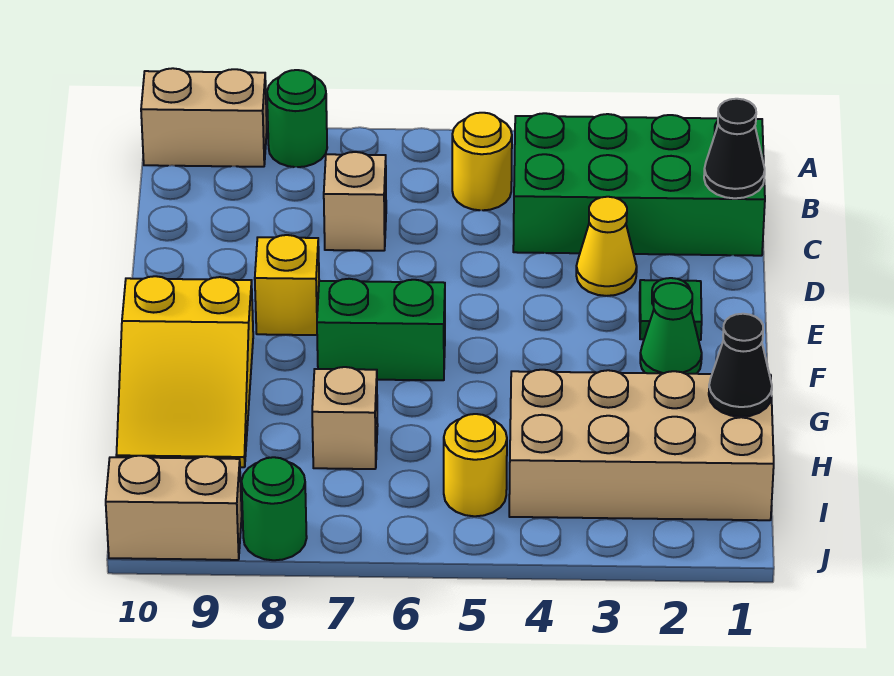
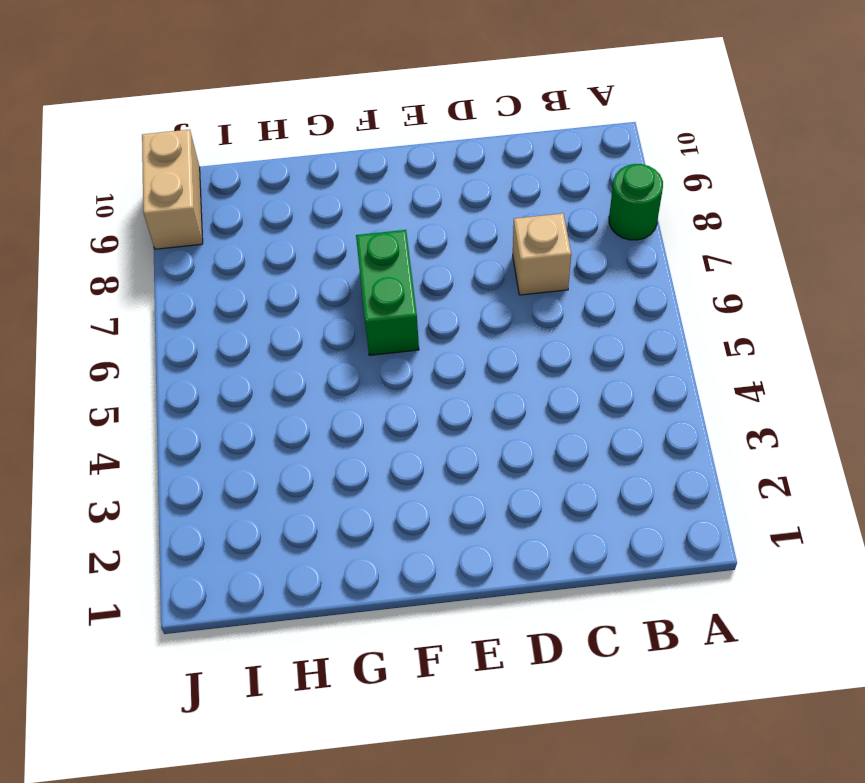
none -> tan brick A9:A10 level 1
none -> green brick B1:C4 level 1
none -> yellow round brick B5 level 1

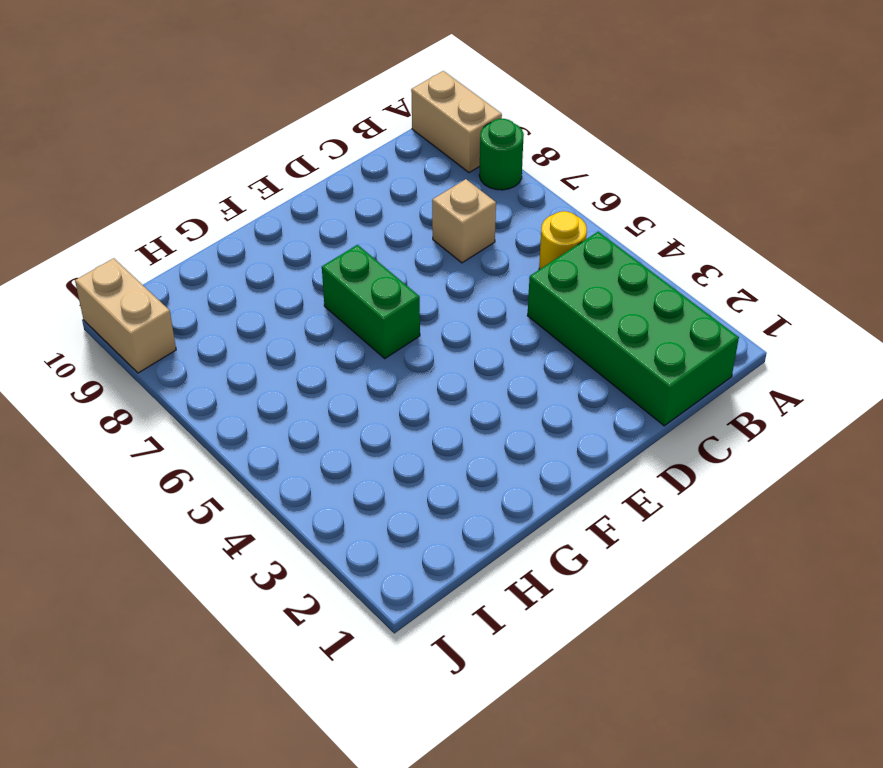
none -> yellow cone D3 level 1
none -> green plate E2 level 1
none -> yellow brick E8 level 1

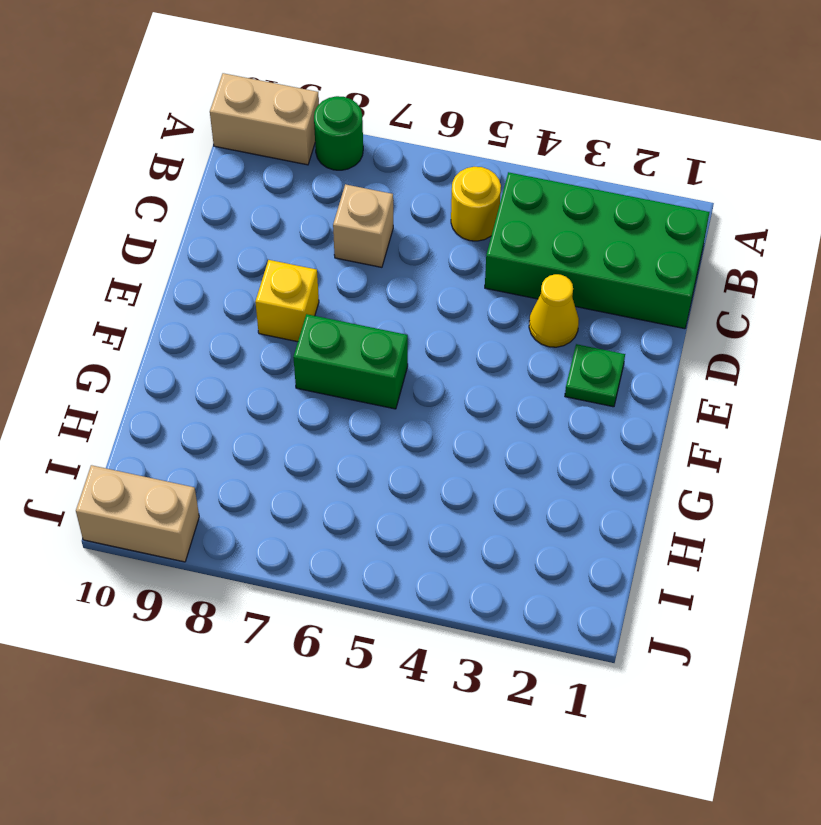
none -> green cone F2 level 1
none -> yellow slope F9:H10 level 1 top F
none -> tan brick H1:I4 level 1

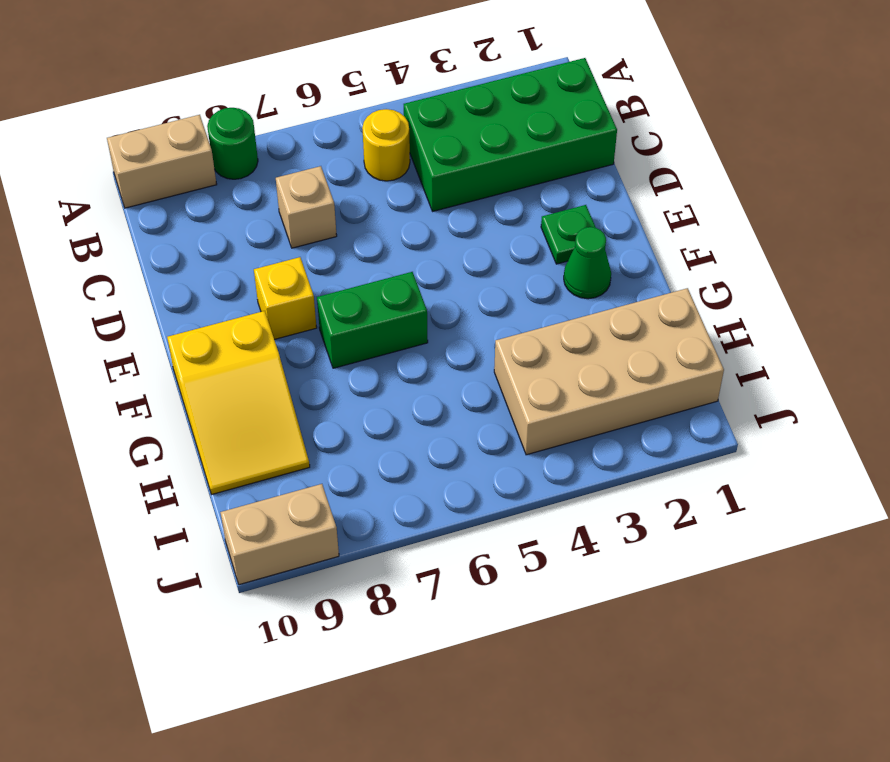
none -> yellow cone D3 level 1
none -> tan brick H7 level 1
none -> yellow round brick I5 level 1

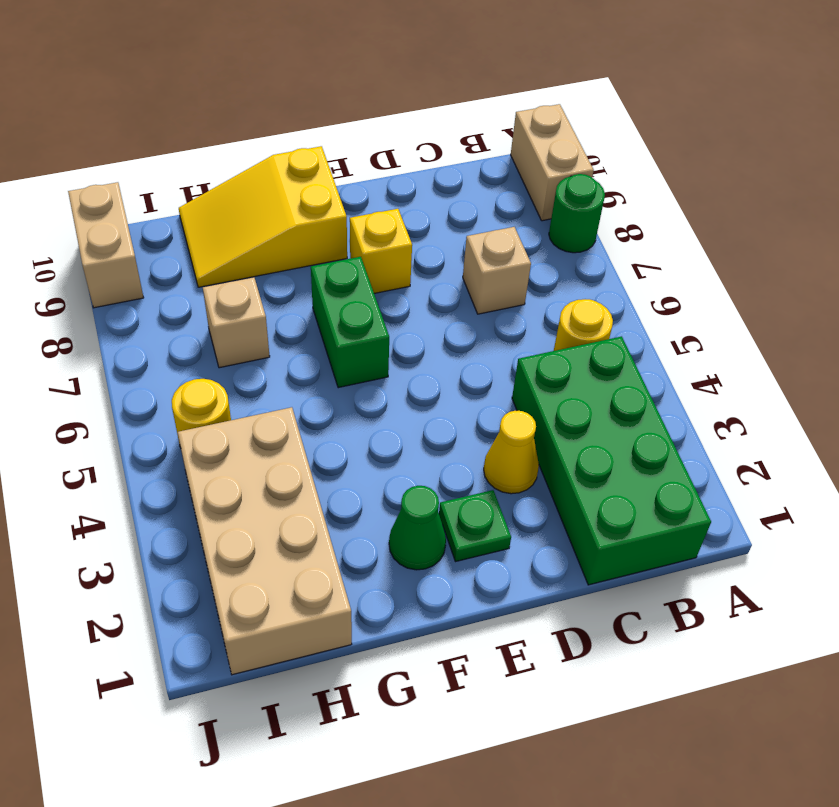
none -> green round brick J8 level 1
none -> black cone C1 level 2
none -> black cone H1 level 2

